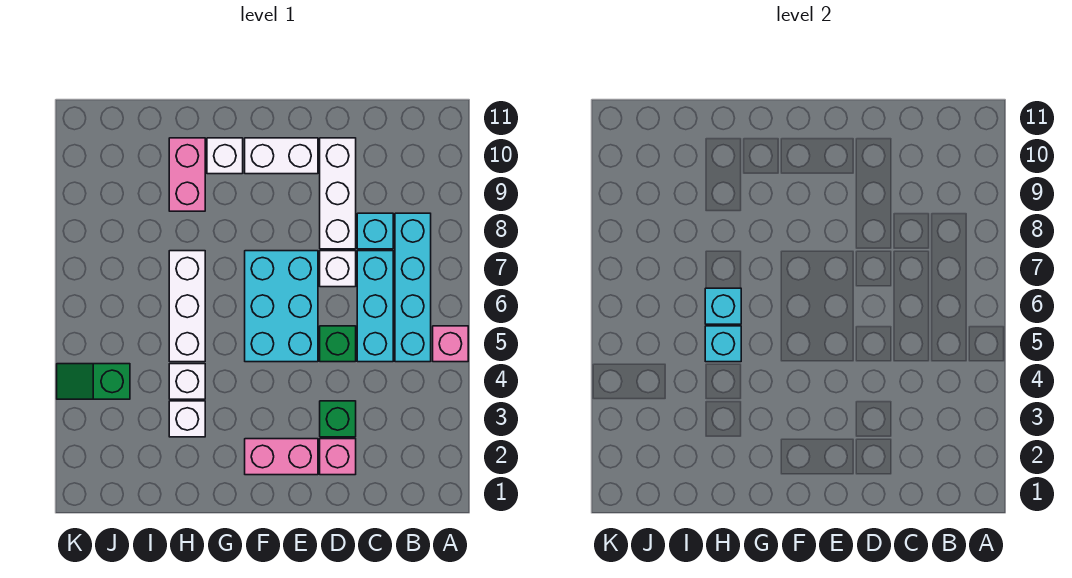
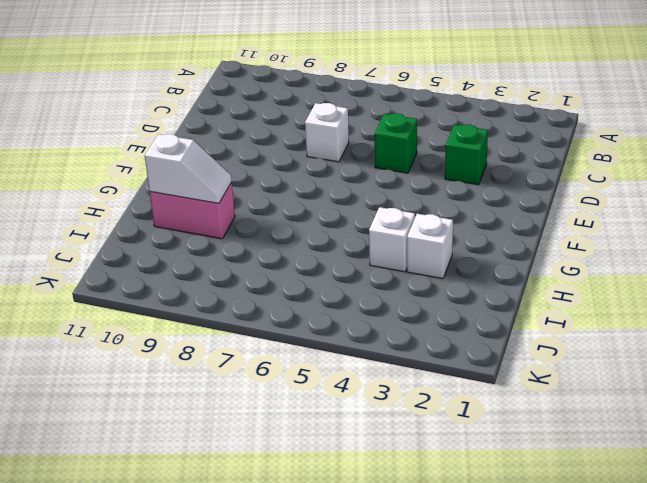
white slope H9:H10 level 2 top 10 -> none
none -> pink brick A5 level 1
none -> cyan brick B5:B8 level 1
none -> cyan brick C5:C7 level 1

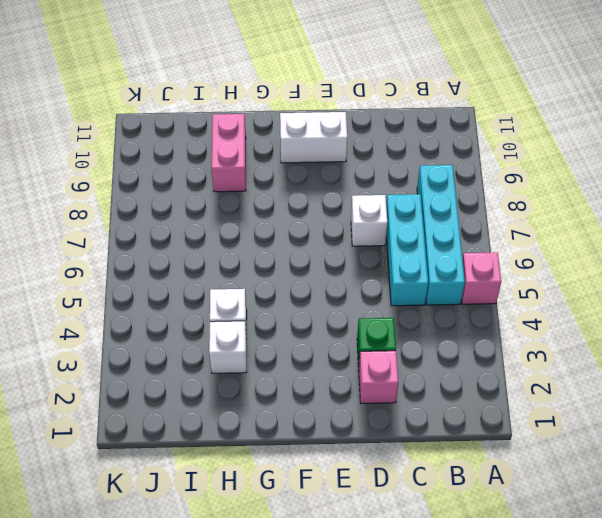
none -> cyan brick C8 level 1
none -> green brick D5 level 1
none -> white brick D8:D10 level 1

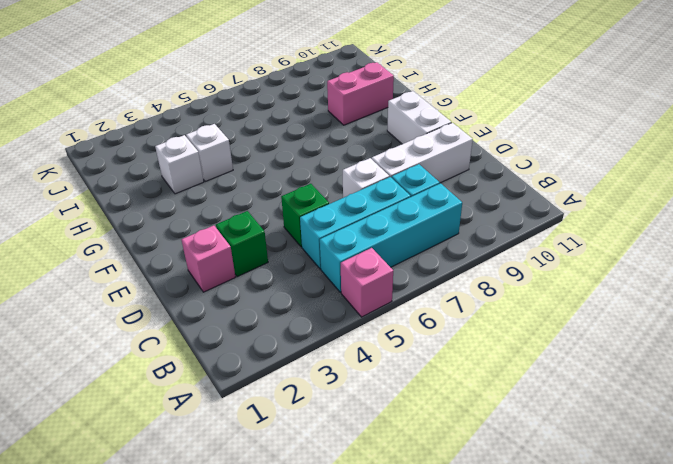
none -> pink brick E2:F2 level 1
none -> cyan brick E5:F7 level 1
none -> white brick G10 level 1

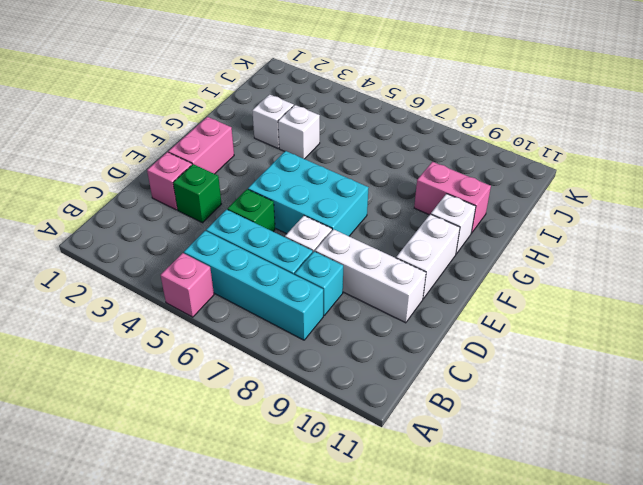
none -> white brick H5:H7 level 1
none -> green slope J4:K4 level 1 top J
none -> cyan brick H5 level 2

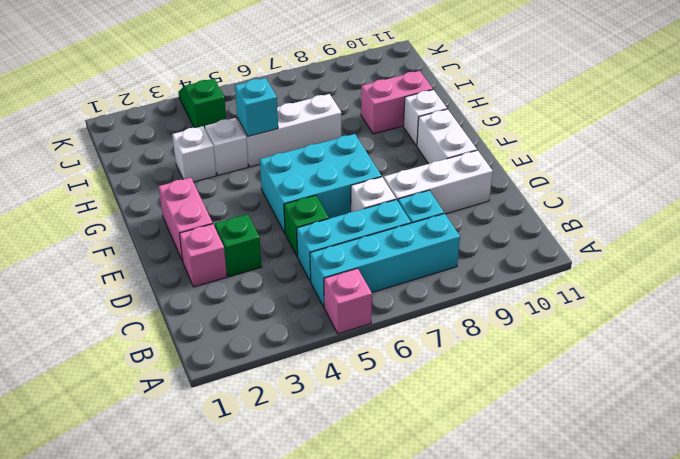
none -> cyan brick H6 level 2

